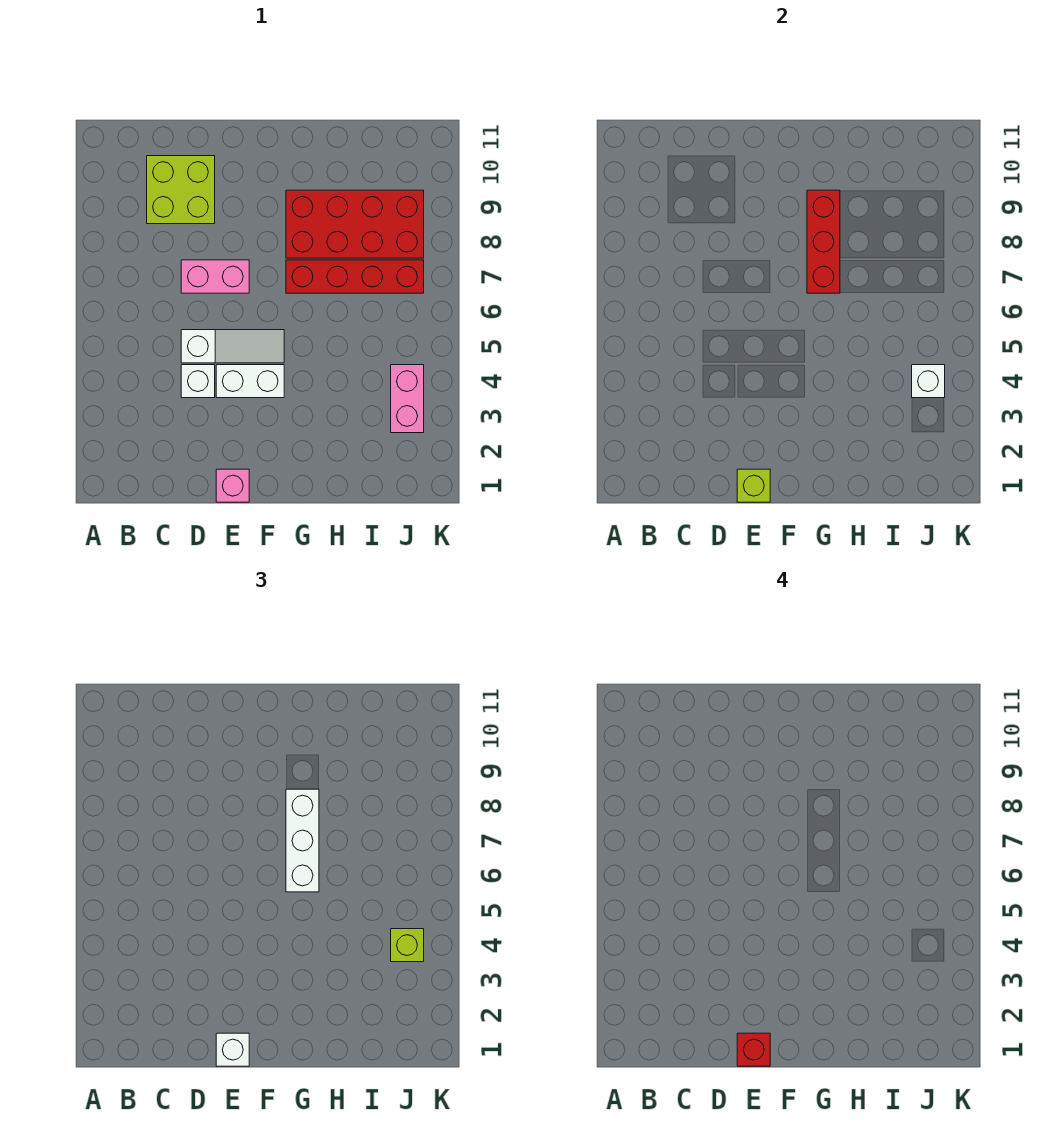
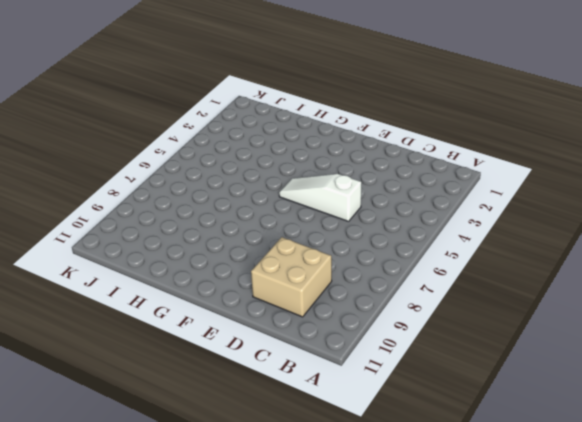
tan brick C9:D10 level 1 -> lime brick C9:D10 level 1
none -> white brick D4 level 1
none -> pink brick D7:E7 level 1
none -> pink brick E1 level 1

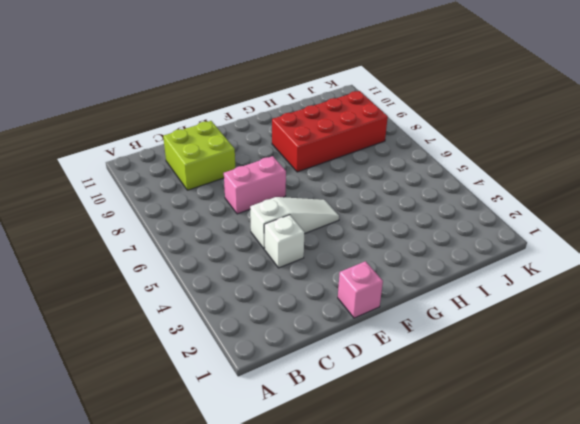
none -> white brick E4:F4 level 1
none -> red brick G7:J7 level 1
none -> pink brick J3:J4 level 1

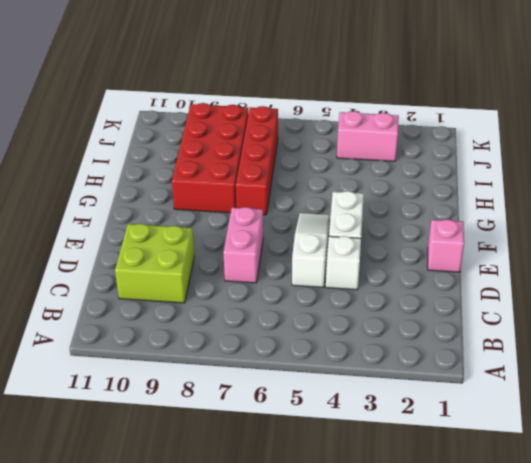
none -> lime brick E1 level 2
none -> red brick G7:G9 level 2
none -> white brick J4 level 2

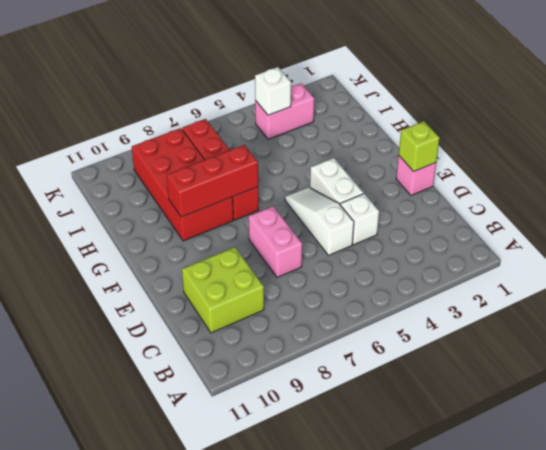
none -> white brick E1 level 3
none -> white brick G6:G8 level 3
none -> lime brick J4 level 3

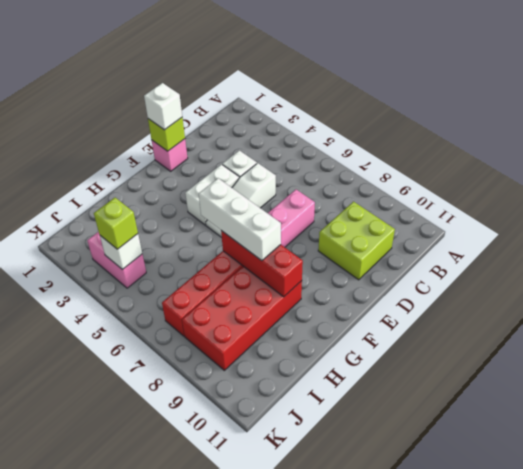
none -> red brick E1 level 4

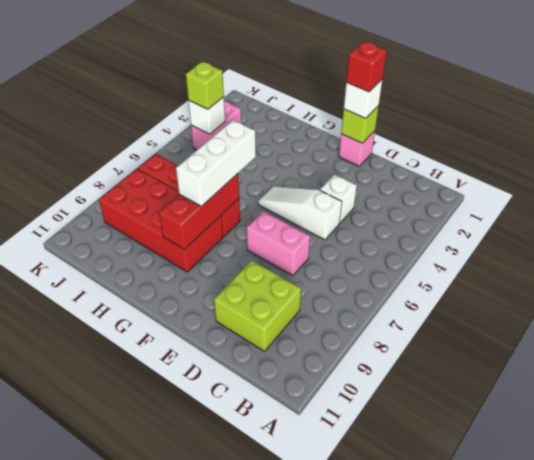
none -> white brick E4:F4 level 1

